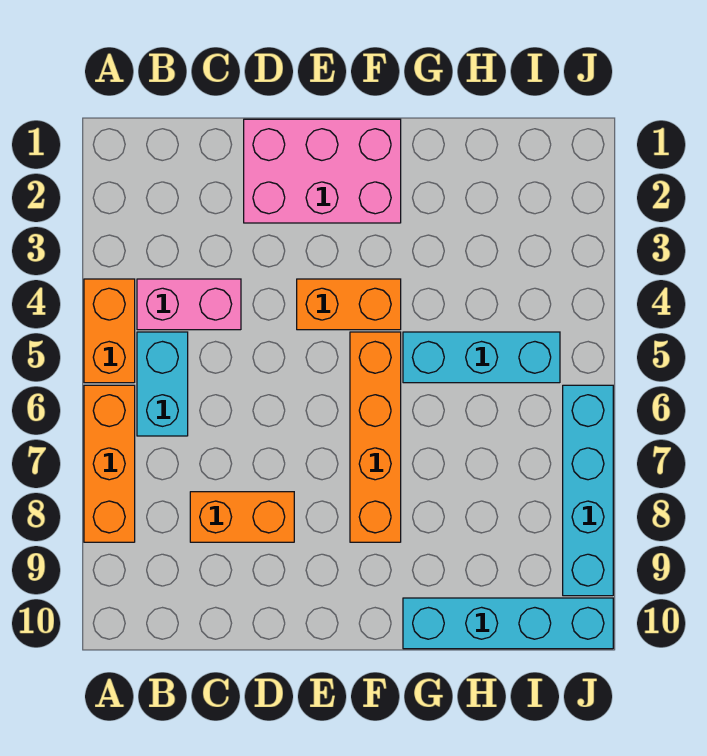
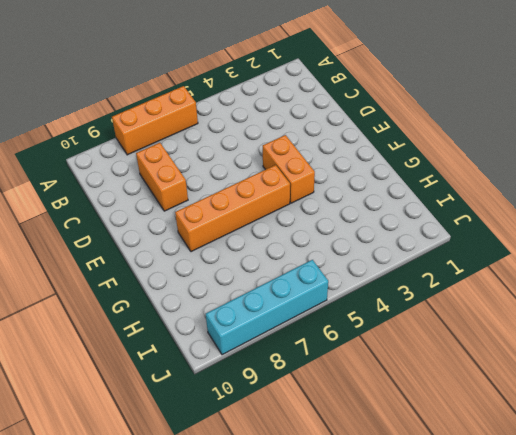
none -> orange brick A4:A5 level 1
none -> pink brick B4:C4 level 1

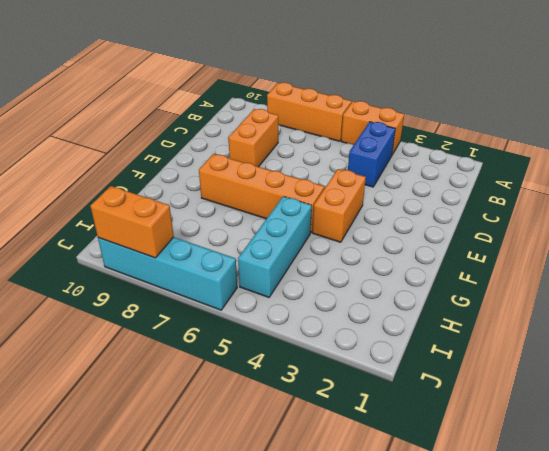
blue brick B4:C4 level 1 -> pink brick B4:C4 level 1
orange brick J8:J9 level 2 -> none
none -> cyan brick B5:B6 level 1
none -> pink brick D1:F2 level 1

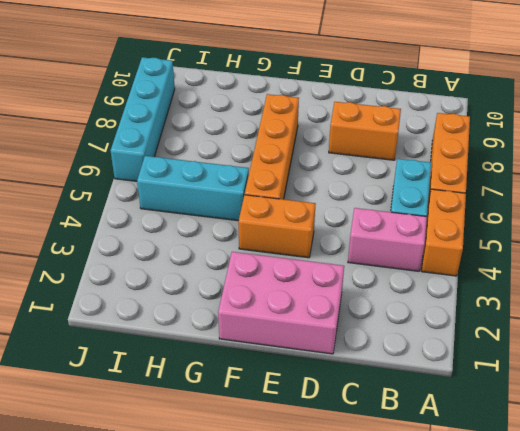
none -> cyan brick G10:J10 level 1

